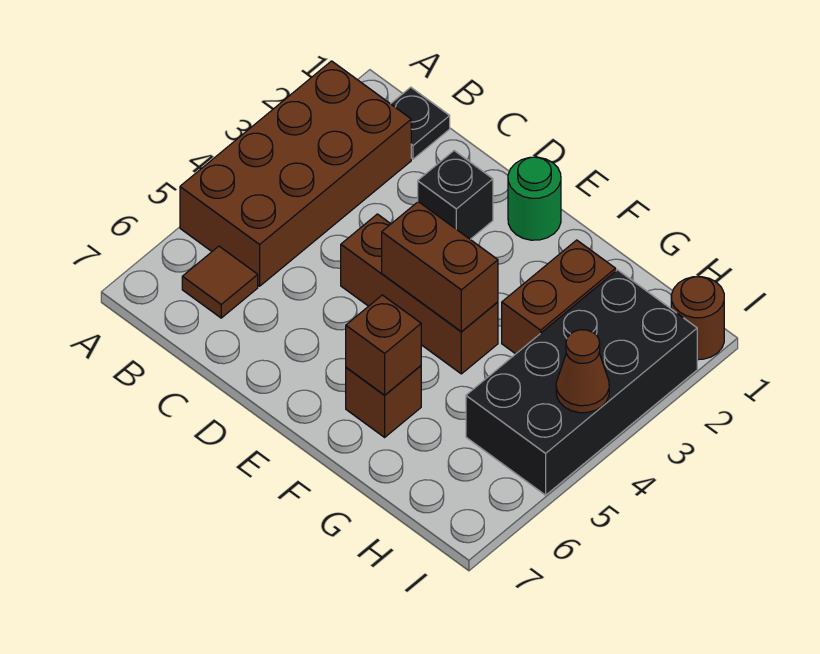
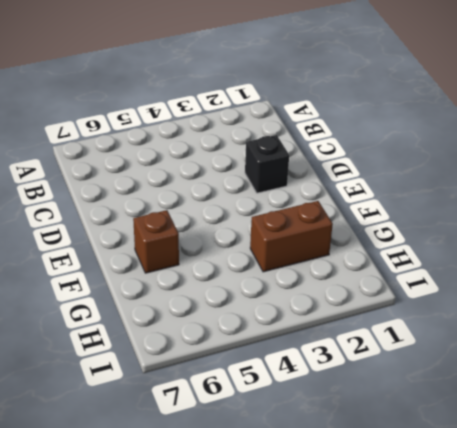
none -> brown brick A2:B5 level 1
none -> black plate B1 level 1
none -> brown tile B6 level 1

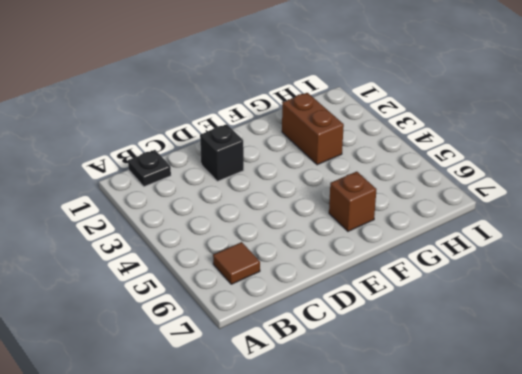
none -> brown brick A2:B5 level 1
none -> brown brick D4:F4 level 1
none -> green round brick E1 level 1

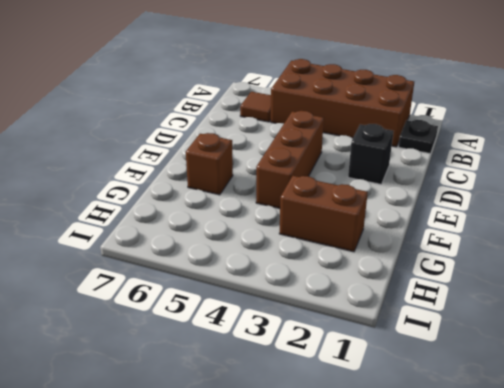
none -> green round brick E1 level 1
none -> black brick H2:I5 level 1
none -> brown round brick I1 level 1

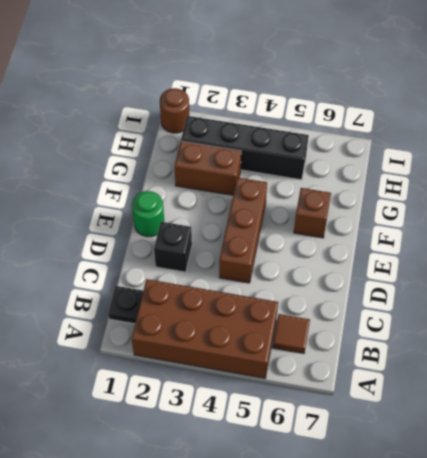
black brick H2:H5 level 1 -> black brick H2:I5 level 1
none -> brown brick E4:F4 level 2
none -> brown brick F6 level 2
none -> brown cone I4 level 2

